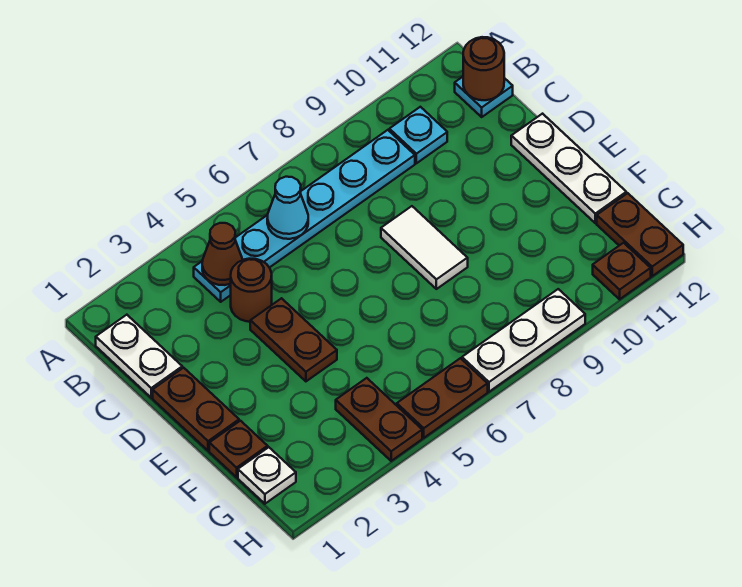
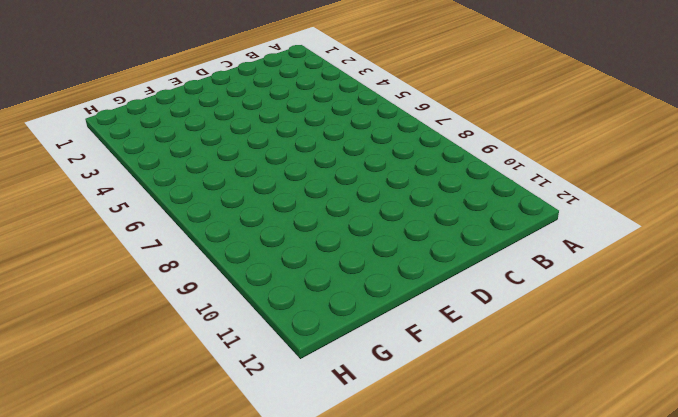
none -> white plate B1:C1 level 1
none -> cyan plate B4:B9 level 1
none -> cyan plate B10 level 1

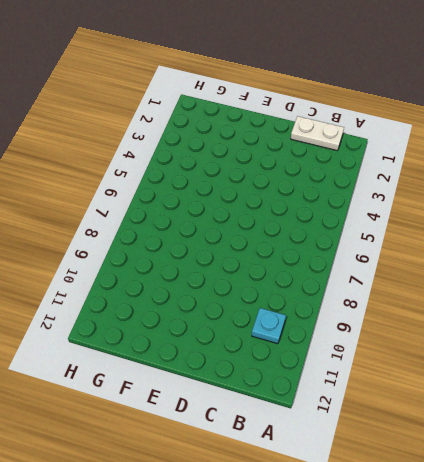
none -> cyan plate B4:B9 level 1
none -> cyan plate B12 level 1
none -> brown round brick C4 level 1

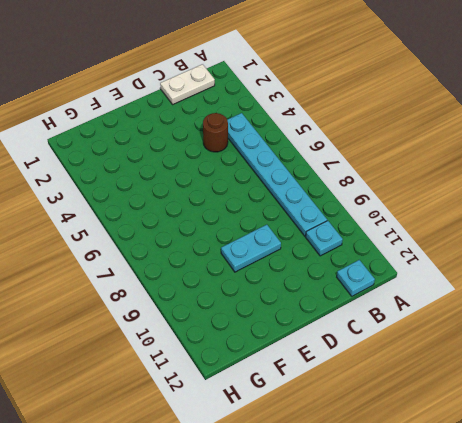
cyan plate D9:E9 level 1 -> none
none -> brown plate D1:E1 level 1
none -> brown plate D4:E4 level 1
none -> white tile D8:E8 level 1

